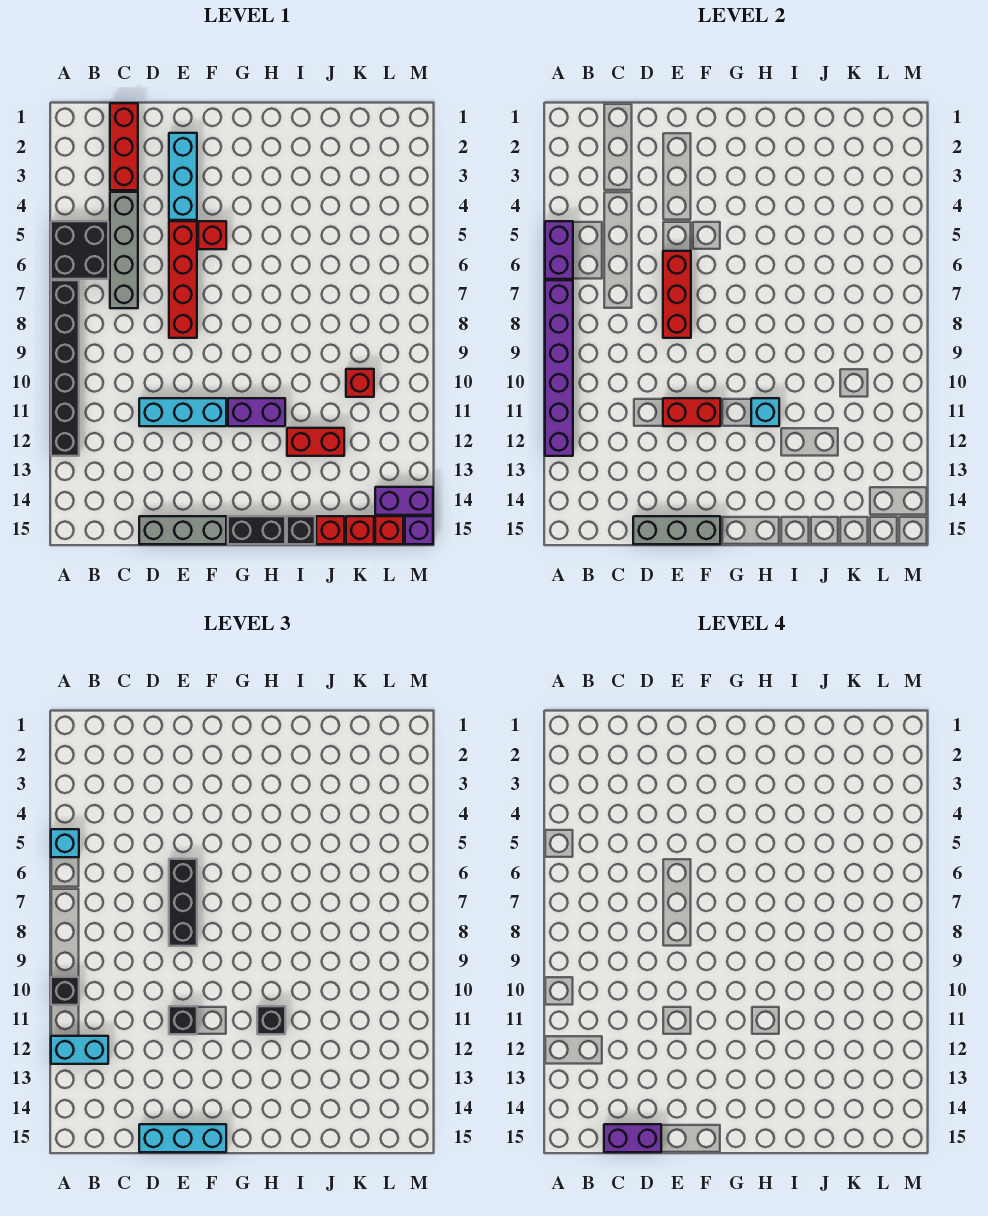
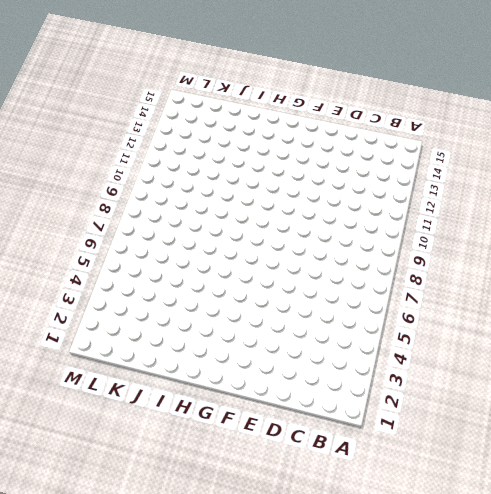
none -> black brick A5:B6 level 1
none -> black brick A7:A12 level 1
none -> red brick C1:C3 level 1
none -> grey brick C4:C7 level 1

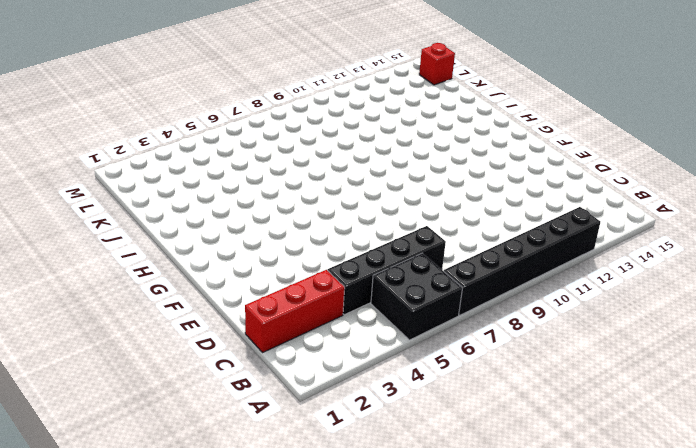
black brick C4:C7 level 1 -> grey brick C4:C7 level 1
none -> cyan brick D11:F11 level 1
none -> grey brick D15:F15 level 1
none -> cyan brick E2:E4 level 1
none -> red brick E5:E8 level 1

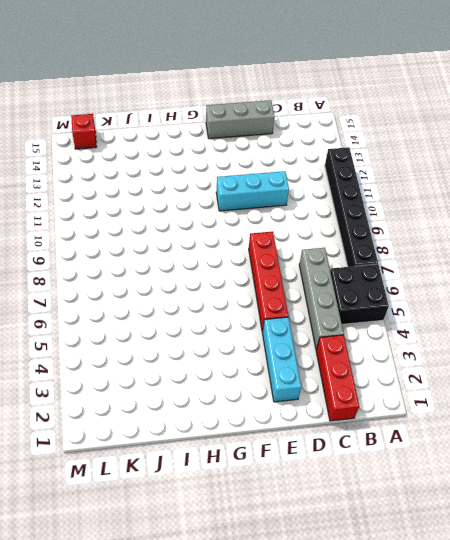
none -> red brick F5 level 1
none -> purple brick G11:H11 level 1
none -> black brick G15:H15 level 1
none -> red brick I12:J12 level 1

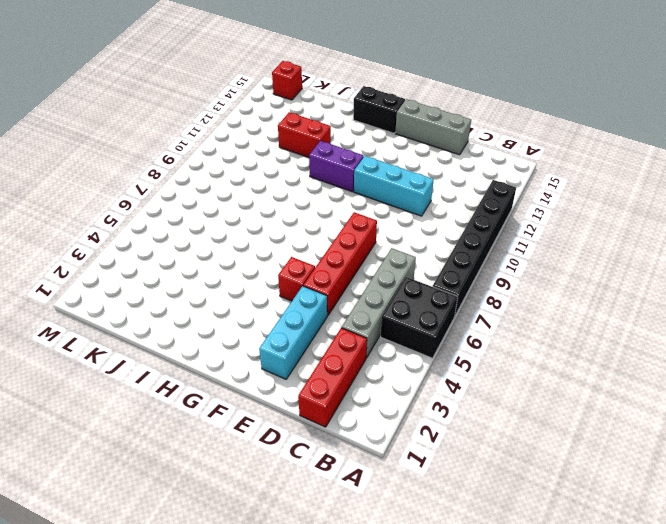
none -> black brick I15 level 1
none -> red brick J15 level 1
none -> red brick K10 level 1
none -> red brick K15 level 1

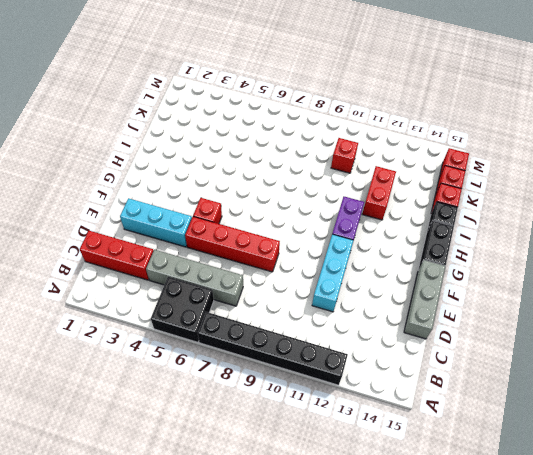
none -> purple brick L14:M14 level 1
none -> purple brick M15 level 1
none -> purple brick A5:A6 level 2
none -> purple brick A7:A12 level 2

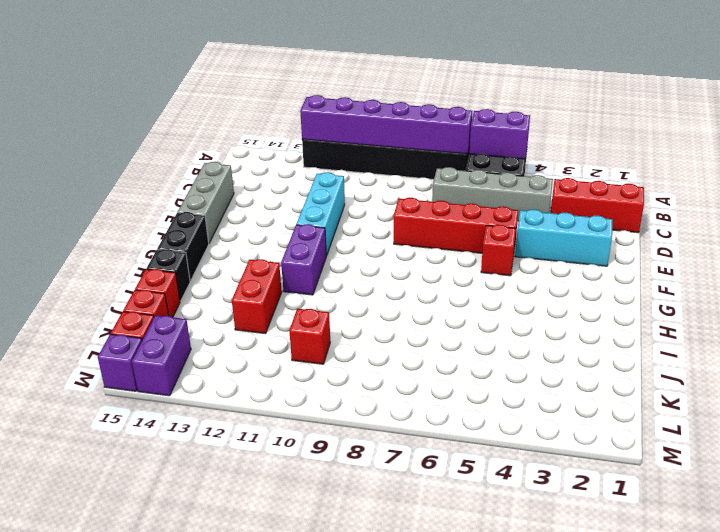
none -> grey brick D15:F15 level 2
none -> red brick E6:E8 level 2
none -> red brick E11:F11 level 2
none -> cyan brick H11 level 2

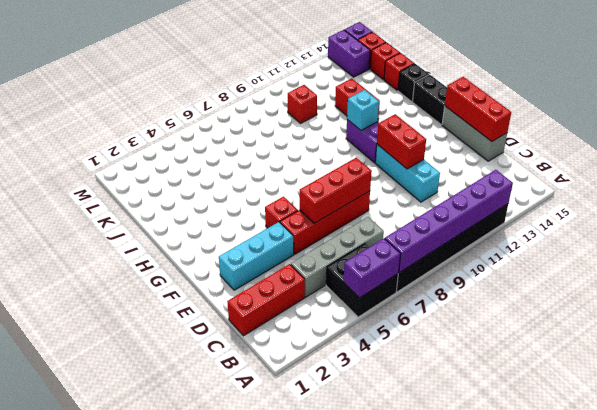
red brick D15:F15 level 2 -> grey brick D15:F15 level 2
none -> cyan brick A5 level 3
none -> black brick A10 level 3
none -> cyan brick A12:B12 level 3
none -> cyan brick D15:F15 level 3

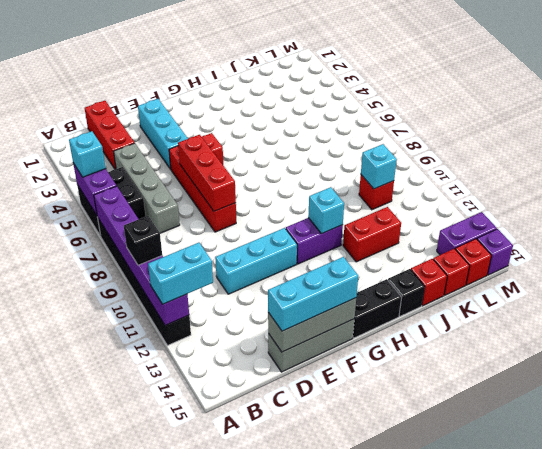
cyan brick K10 level 2 -> none
none -> red brick E11:F11 level 2
none -> black brick E6:E8 level 3
none -> black brick E11 level 3
none -> black brick H11 level 3

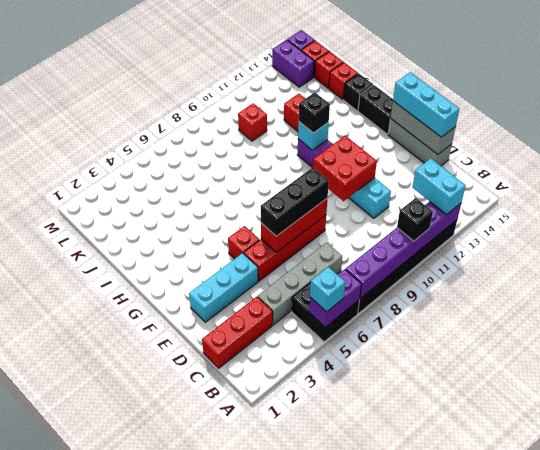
red brick E10:F11 level 2 -> red brick E11:F11 level 2
none -> black brick E11 level 3
none -> purple brick C15:D15 level 4

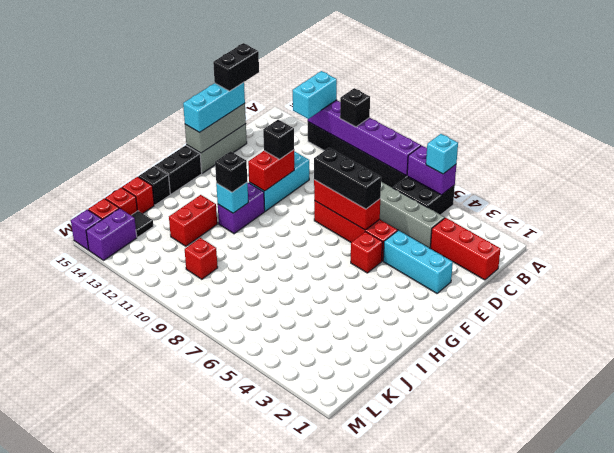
black brick C15:D15 level 4 -> purple brick C15:D15 level 4
black tile K14 level 1 -> none

